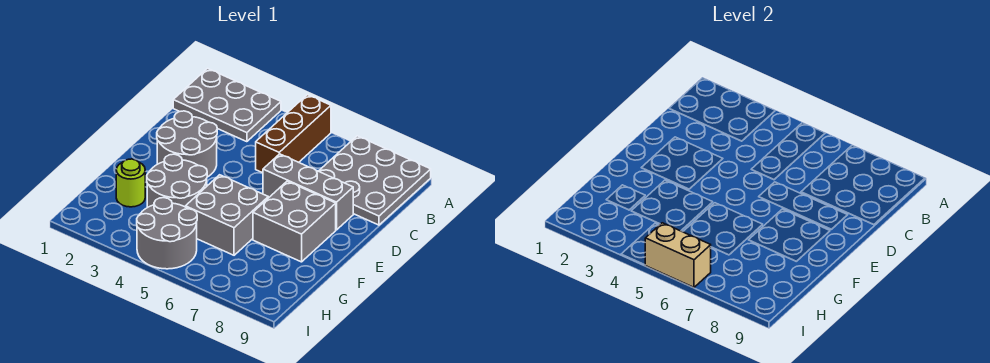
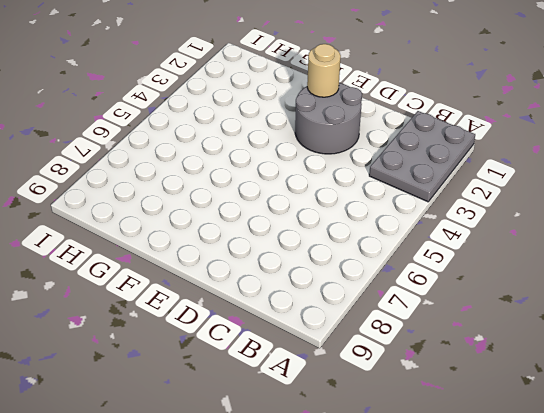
tan round brick E2 level 2 -> none
none -> brown brick A5:C5 level 1
none -> grey plate A7:C9 level 1

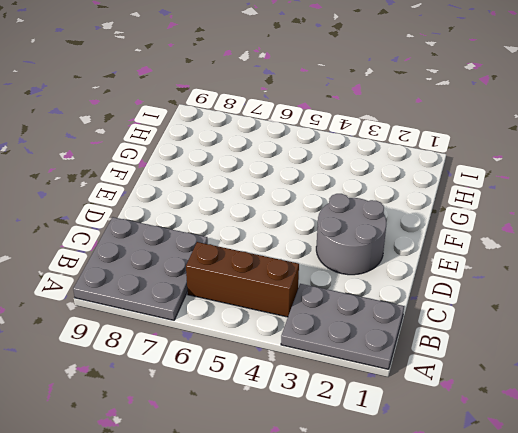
brown brick B4:B6 level 1 -> brown brick A5:C5 level 1
none -> grey brick D6:D8 level 1
none -> grey brick E7:F8 level 1

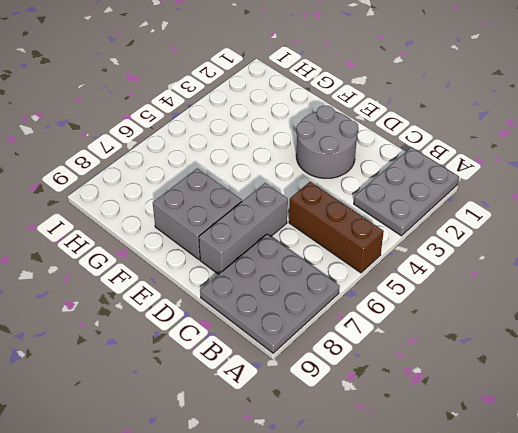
none -> grey round brick F3:G4 level 1
none -> grey brick F5:G6 level 1

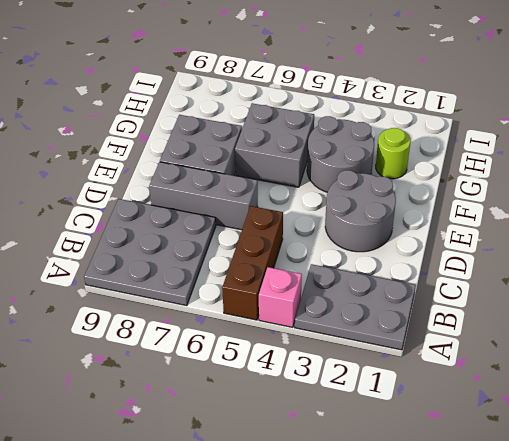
pink brick A4 level 1 -> none
none -> grey round brick H4:I5 level 1
none -> tan brick I5:I6 level 2

